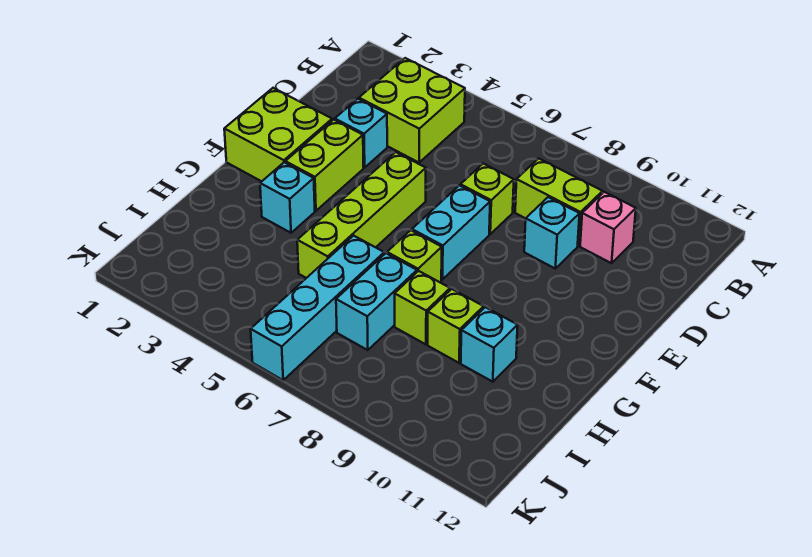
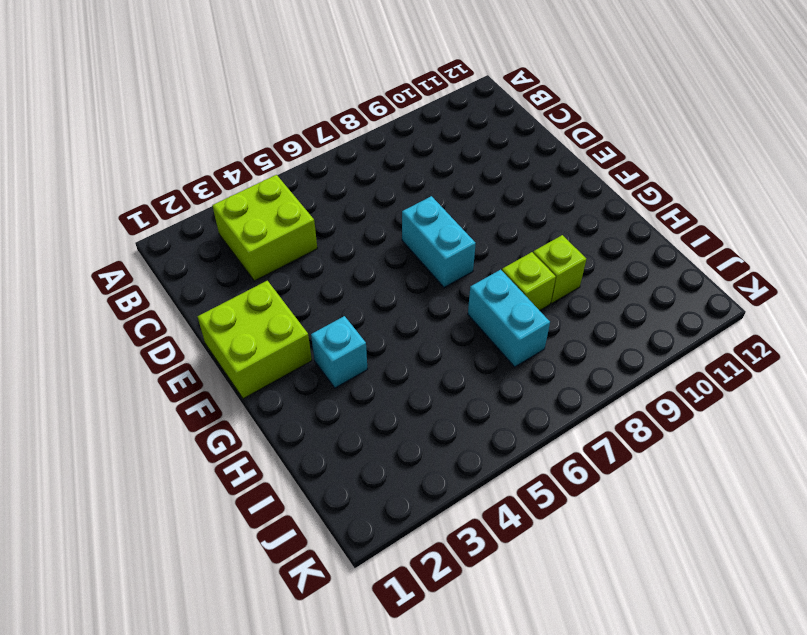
none -> lime brick C8:C9 level 1
none -> pink brick C10 level 1
none -> cyan brick D3 level 1

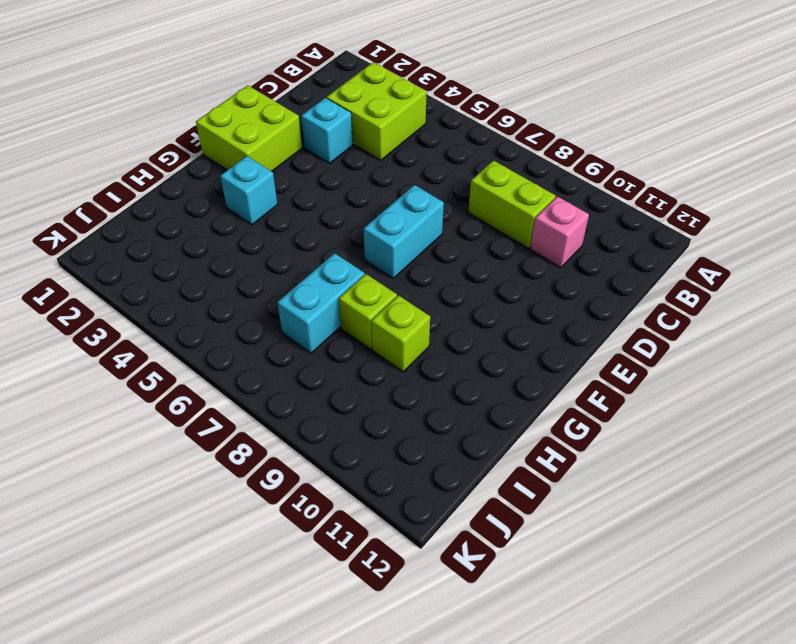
none -> lime brick D7 level 1
none -> cyan brick D9 level 1
none -> lime brick E3:F3 level 1

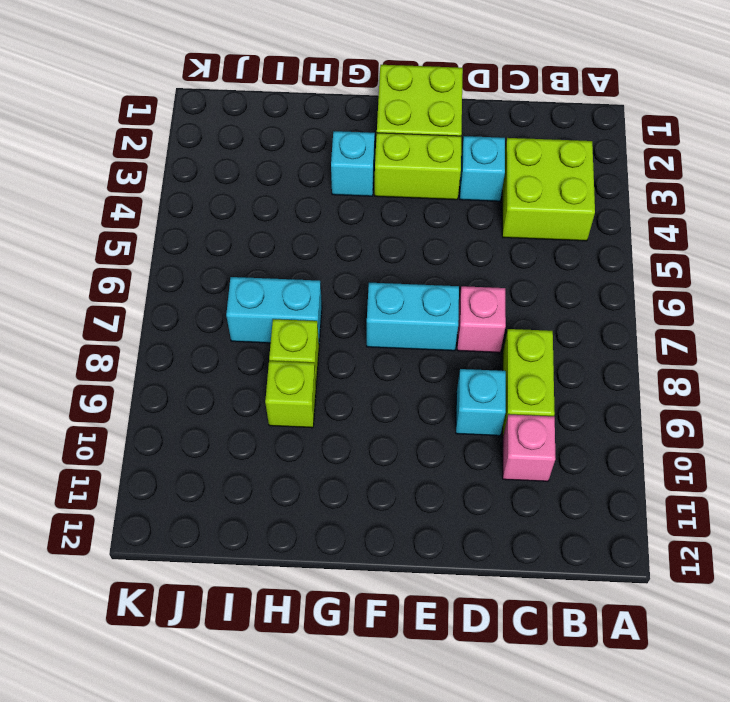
pink brick D7 level 1 -> lime brick D7 level 1
none -> lime brick E5:H5 level 1
none -> lime brick G7 level 1
none -> cyan brick H6:K6 level 1

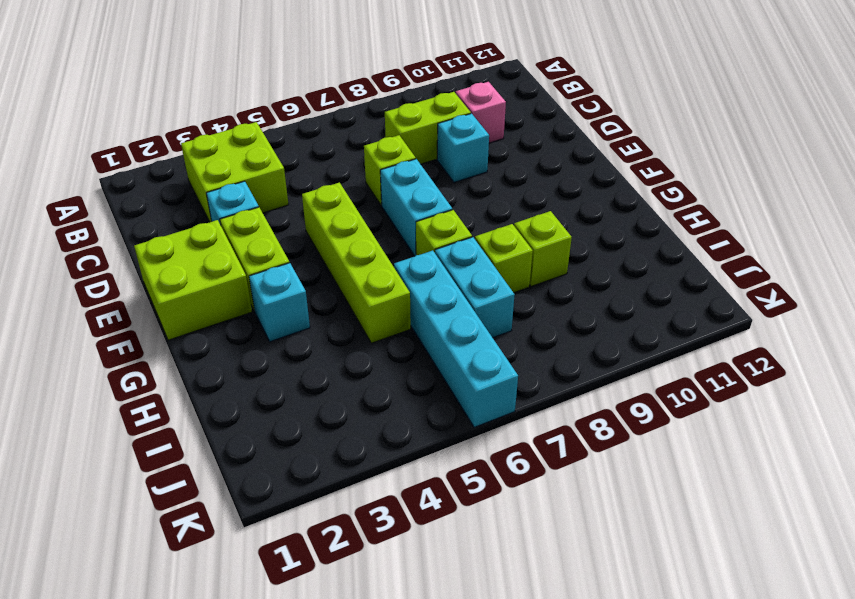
none -> cyan brick H10 level 1

